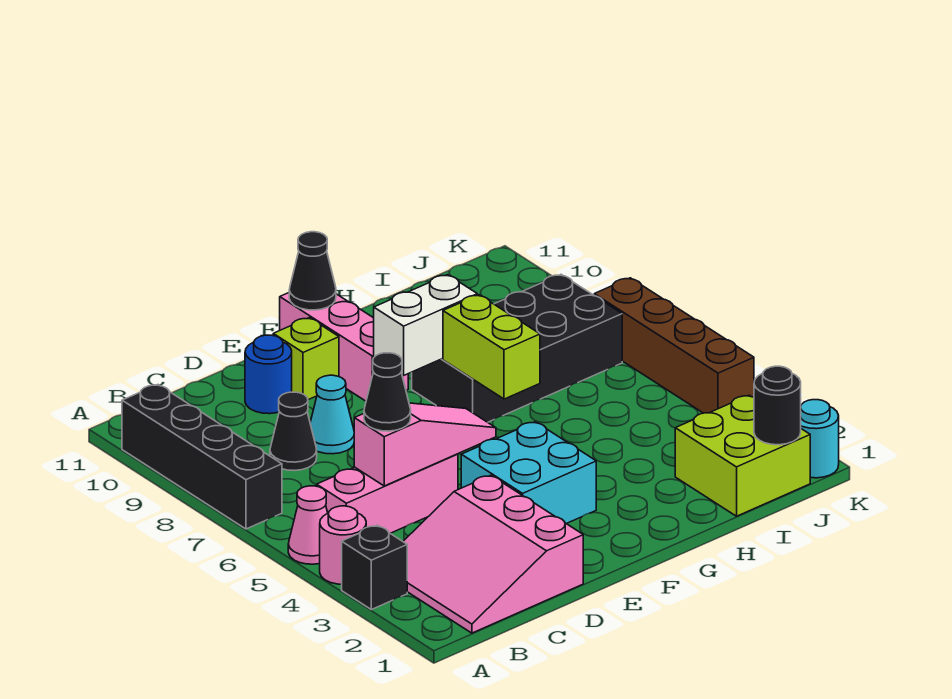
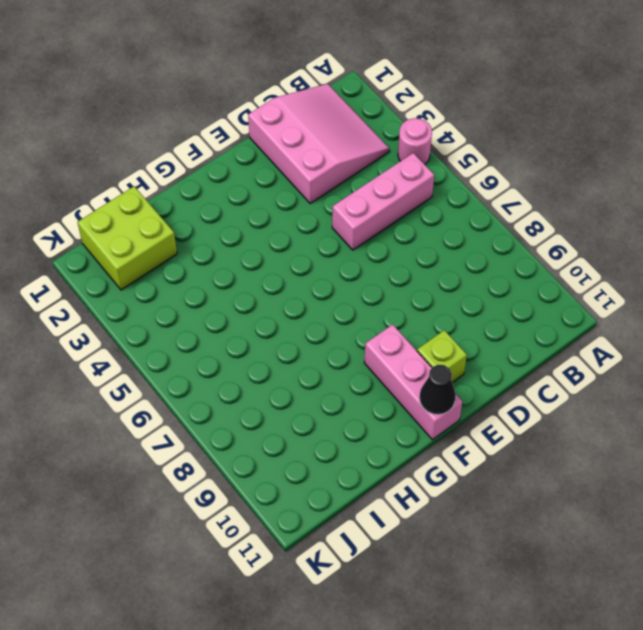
none -> black brick A3 level 1
none -> pink cone A5 level 1
none -> black brick A7:A10 level 1

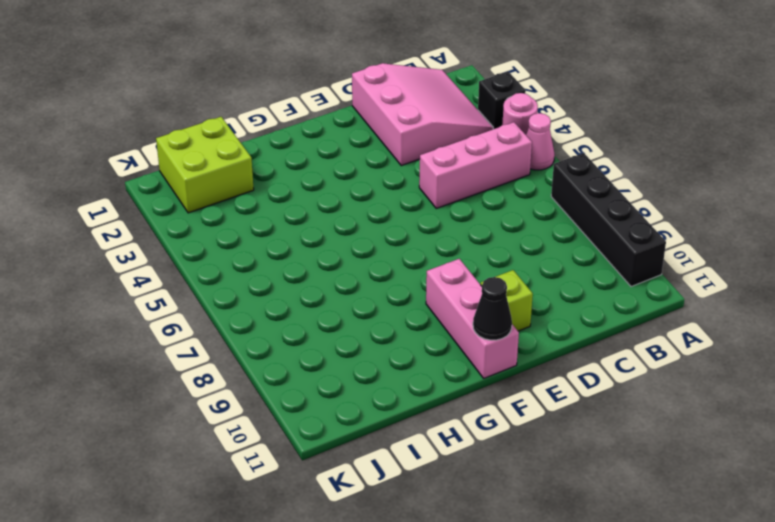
none -> black cone C8 level 1
none -> cyan cone D8 level 1
none -> blue round brick D10 level 1

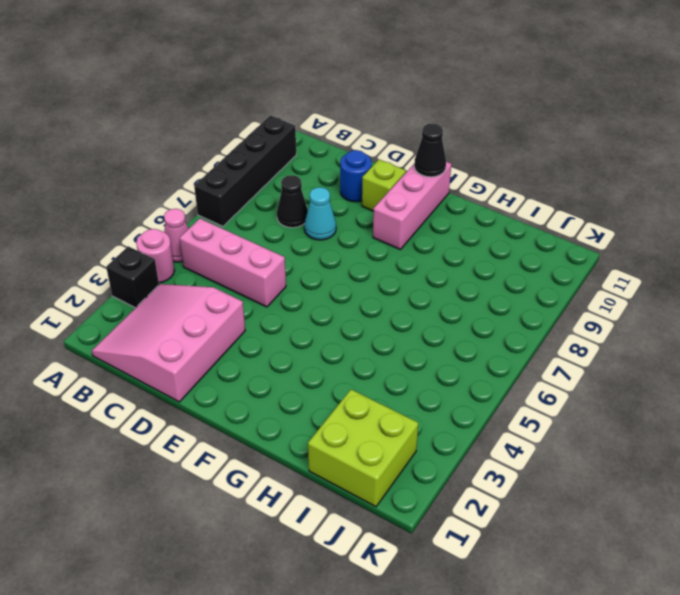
none -> cyan brick E3:F4 level 1
none -> black brick G7:J8 level 1
none -> cyan round brick K1 level 1

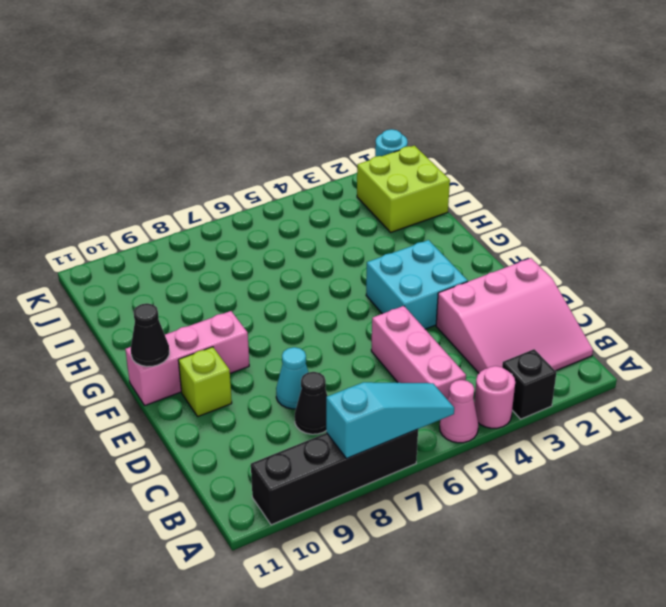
cyan slope A6:A8 level 2 top 8 -> none
none -> blue round brick D10 level 1
none -> black brick G7:J8 level 1
none -> brown brick K4:K7 level 1

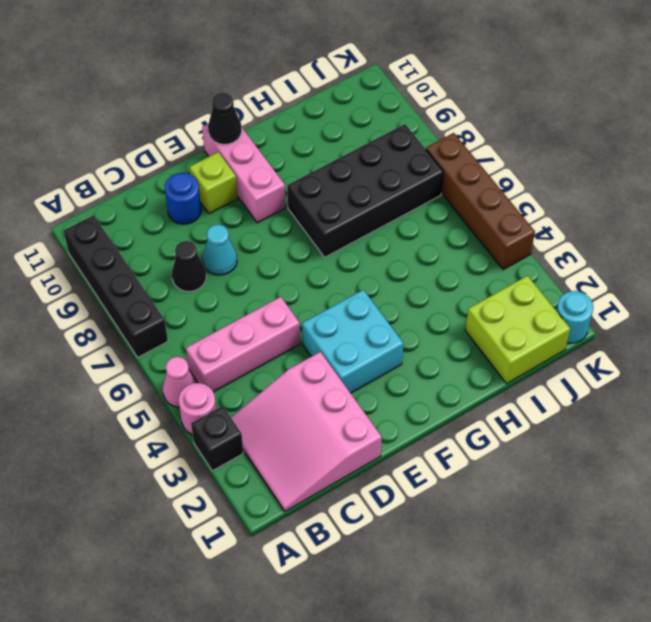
none -> pink slope C5:E5 level 2 top C
none -> white brick F8:G8 level 2
none -> lime brick G6:G7 level 2

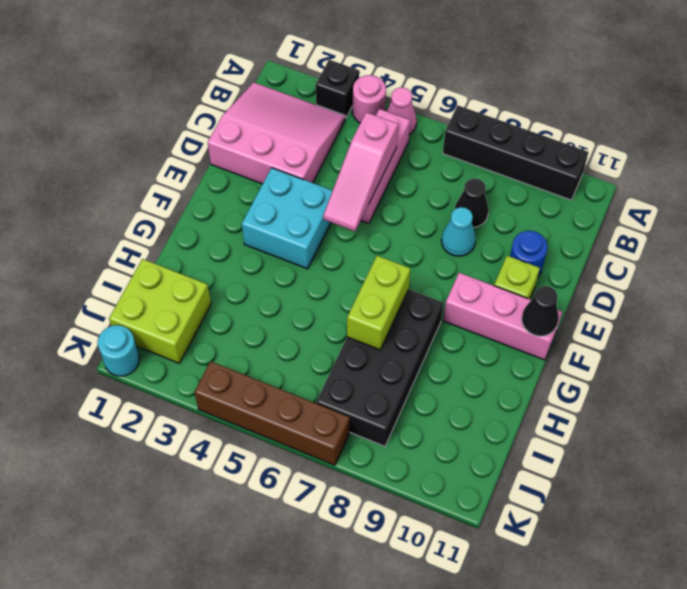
lime brick G7:H7 level 2 -> lime brick G6:G7 level 2
none -> white brick F8:G8 level 2
none -> black round brick J1 level 2
none -> black cone C5 level 3

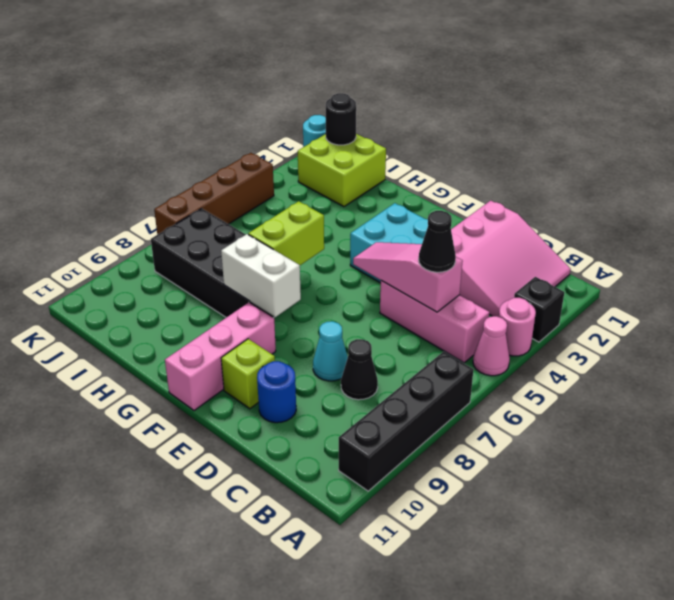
none -> black cone F11 level 2

